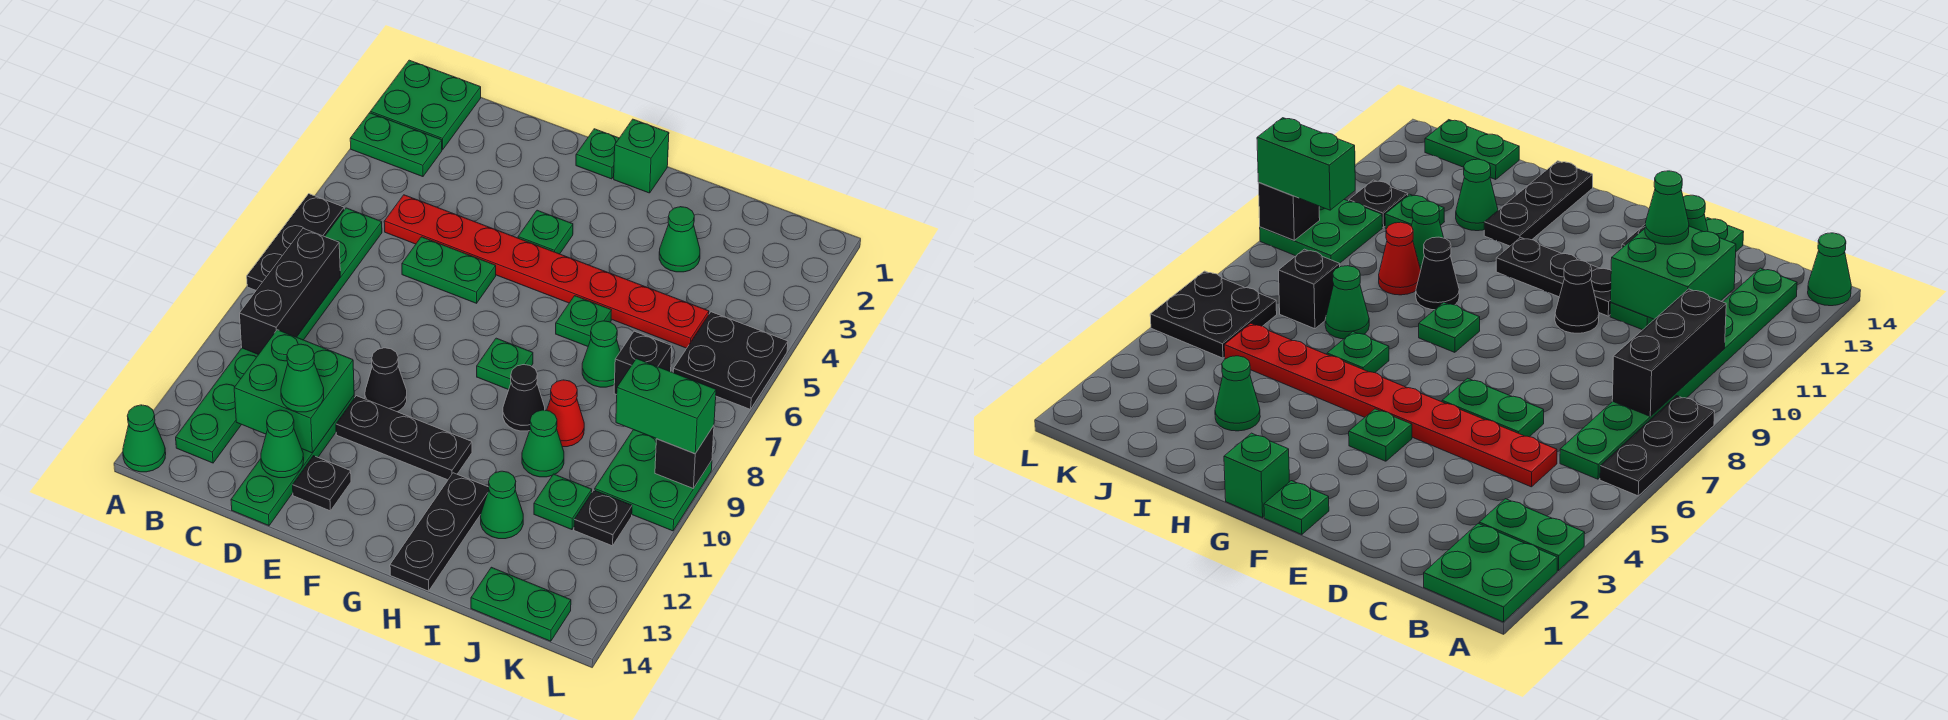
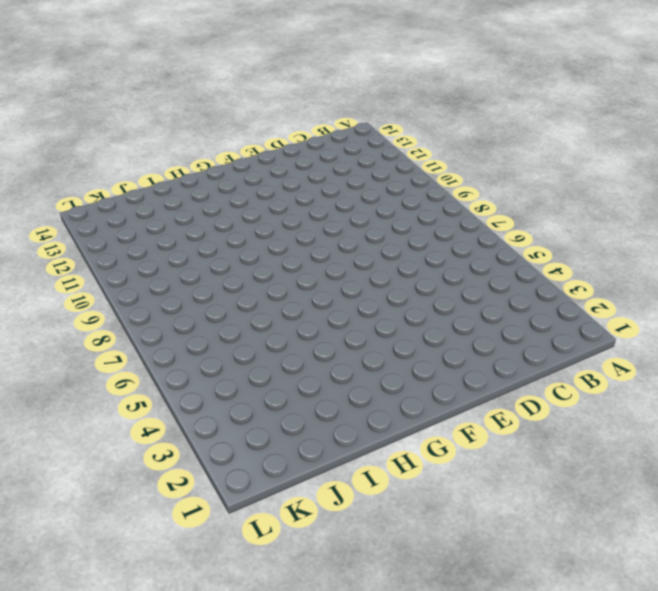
none -> green plate A1:B2 level 1
none -> green plate A3:B3 level 1
none -> black plate A6:A8 level 1
none -> green cone A14 level 1

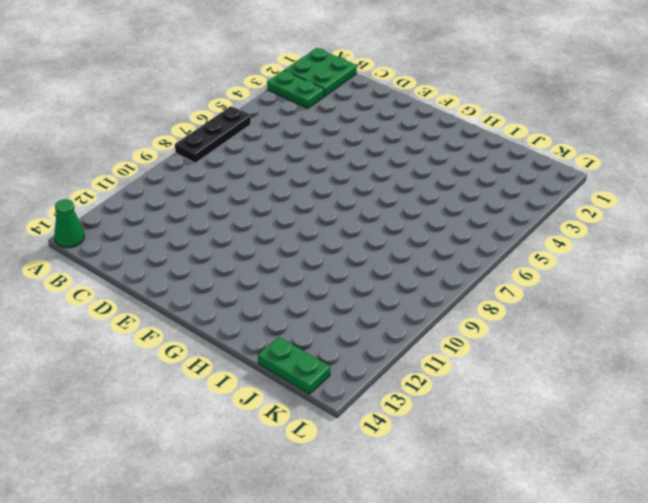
none -> green plate B6:B13 level 1
none -> red plate C5:J5 level 1
none -> green plate D6:E6 level 1
none -> green plate D11:D14 level 1

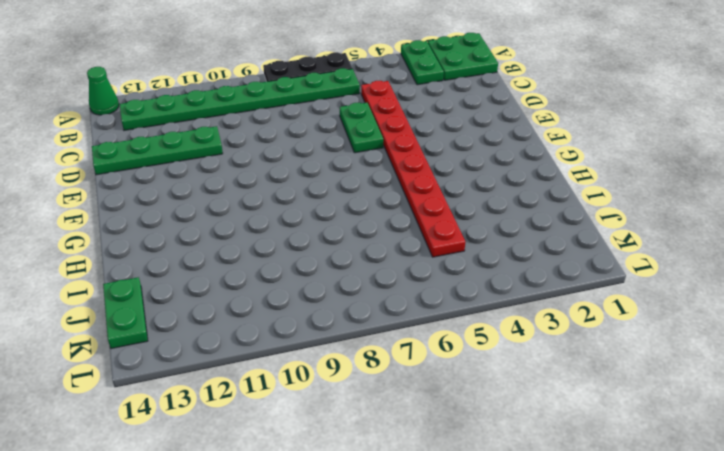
none -> black cone E10 level 1
none -> black plate E11:G11 level 1
none -> black plate E13 level 1
none -> green plate F1 level 1

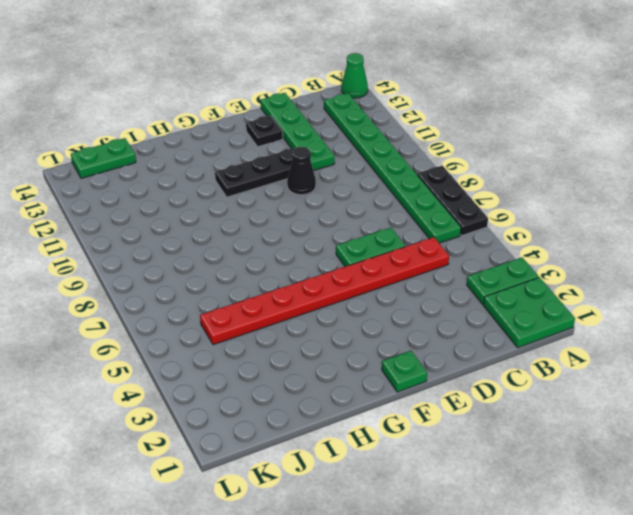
none -> green plate F4 level 1
none -> green brick G1 level 1
none -> green plate G8 level 1
none -> green plate H6 level 1

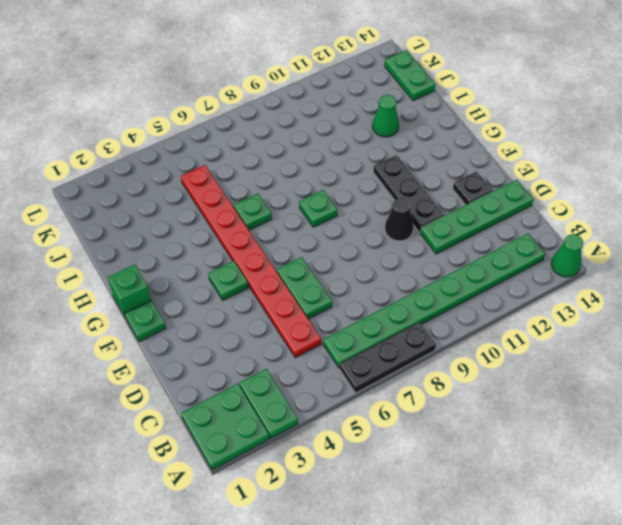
none -> black cone H9 level 1
none -> black plate H12:H14 level 1
none -> green cone I3 level 1
none -> green cone I7 level 1

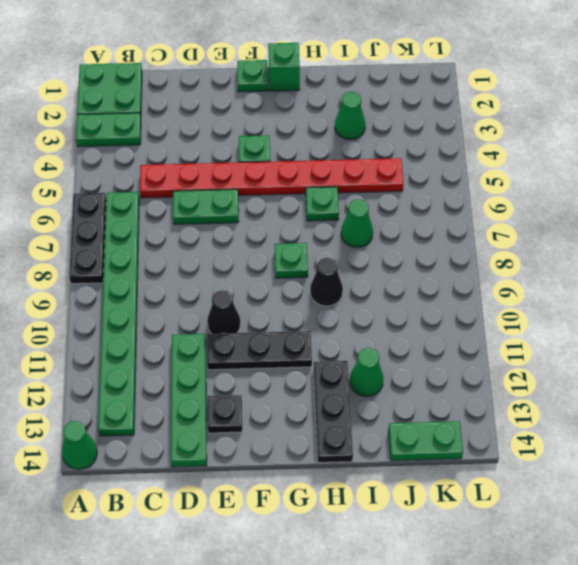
none -> red cone I9 level 1
none -> green cone I10 level 1
none -> black brick J7 level 1
none -> green plate J11 level 1

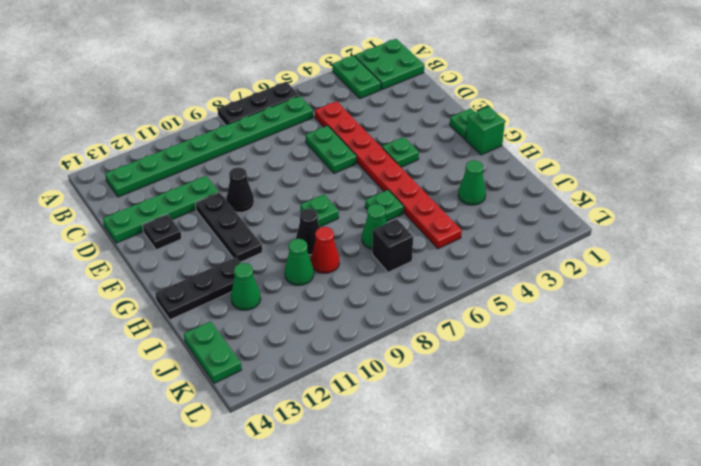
none -> green cone A14 level 1
none -> green plate J11 level 1
none -> black plate K5:L6 level 1
none -> green plate K9:L10 level 1

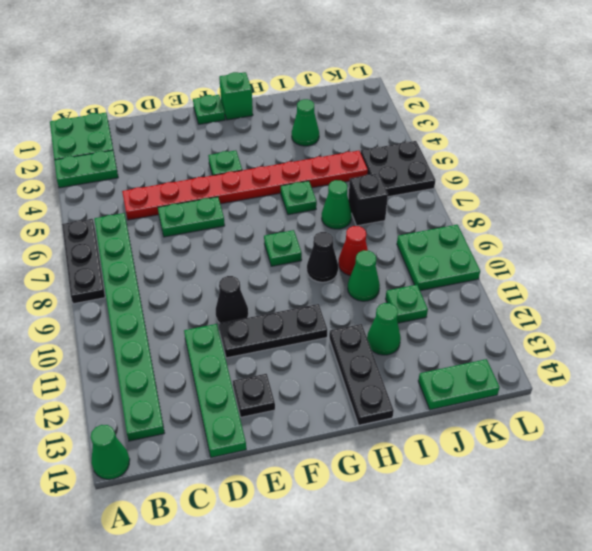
none -> black plate K11 level 1
none -> black brick B8:B10 level 2
none -> green brick C11:D12 level 2
none -> green cone D13 level 2

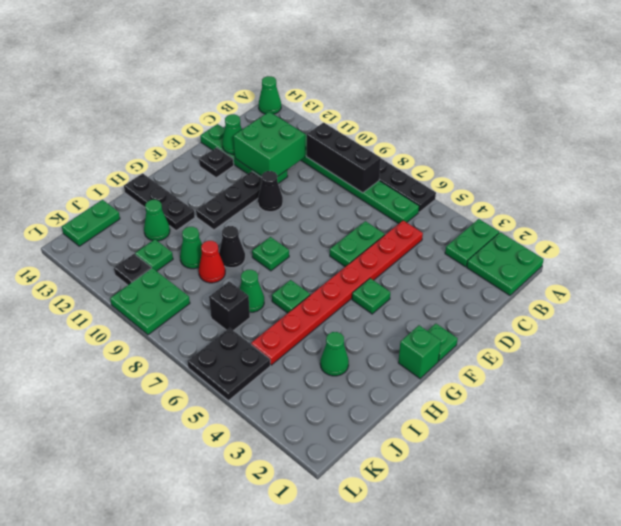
none -> black brick L9 level 2
none -> green cone D12 level 3
none -> green brick K9:L9 level 3

